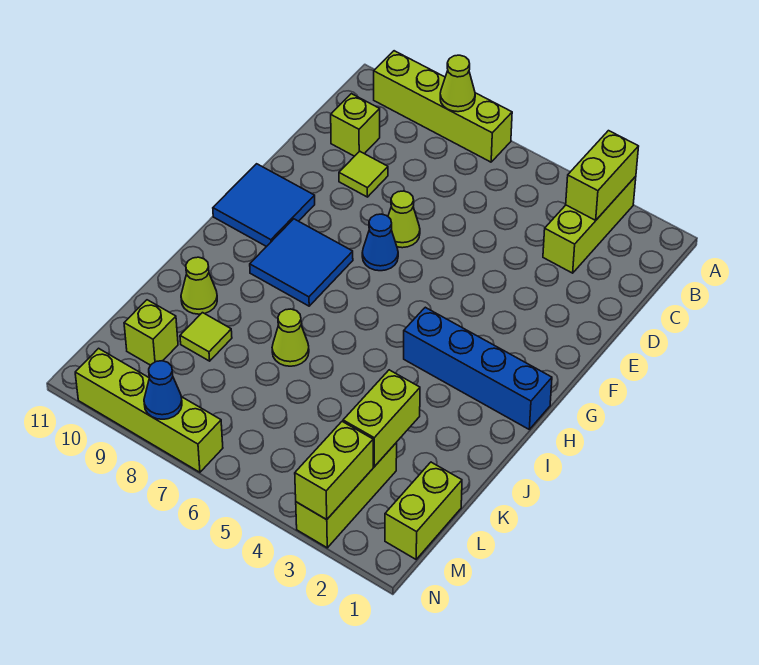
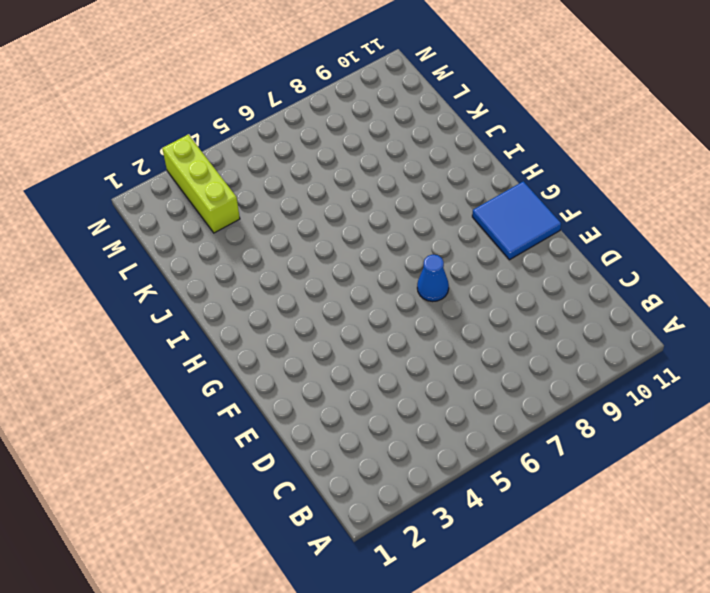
none -> lime brick A3:C3 level 1
none -> lime brick A7:A10 level 1
none -> lime brick C10 level 1

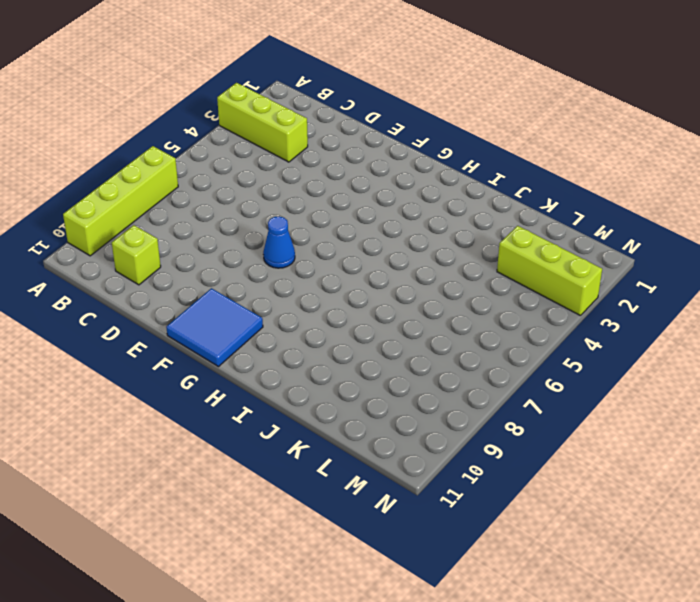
none -> lime tile D9 level 1
none -> lime cone E7 level 1
none -> blue tile G8:H9 level 1

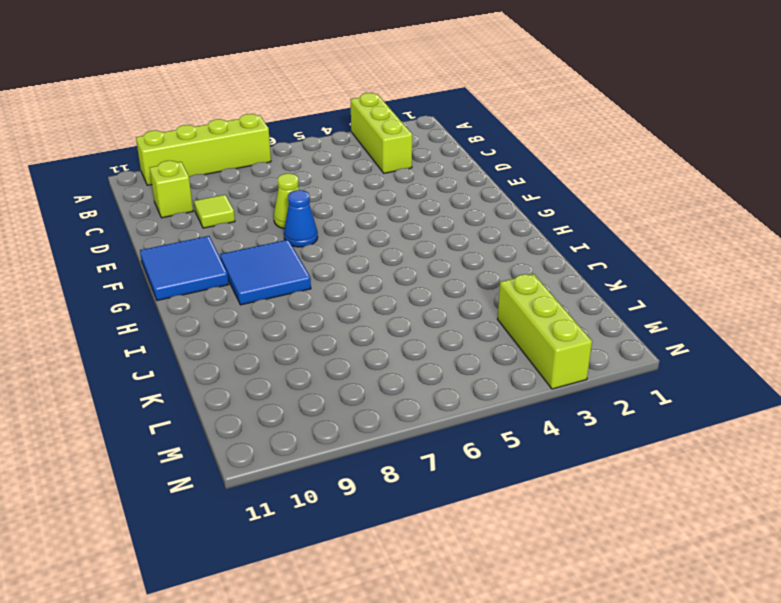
none -> blue brick H1:H4 level 1
none -> lime cone J7 level 1
none -> lime cone J10 level 1

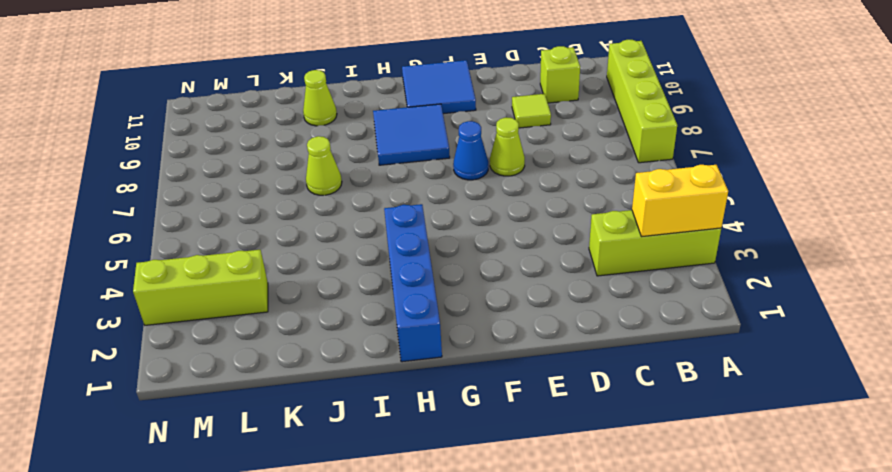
yellow brick A3:B3 level 2 -> lime brick A3:B3 level 2
none -> lime tile K9 level 1
none -> lime brick L1:M1 level 1
none -> lime brick L10 level 1

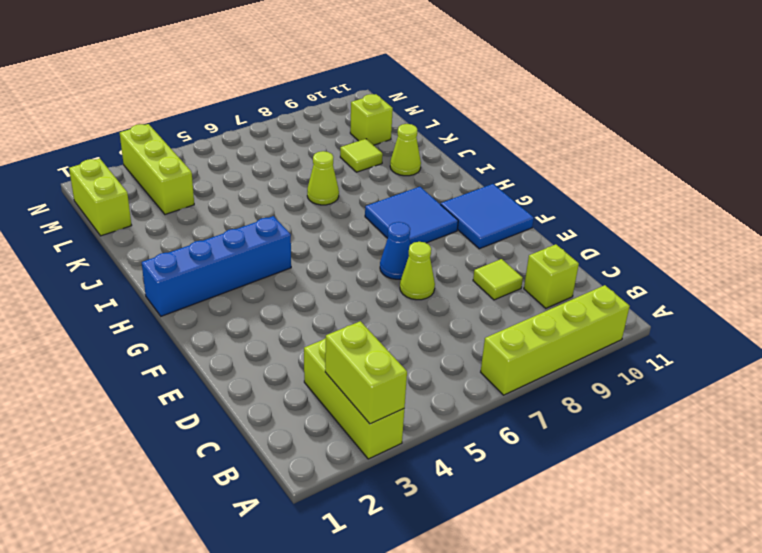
none -> lime brick N7:N10 level 1
none -> lime cone A8 level 2
none -> lime brick K3:L3 level 2

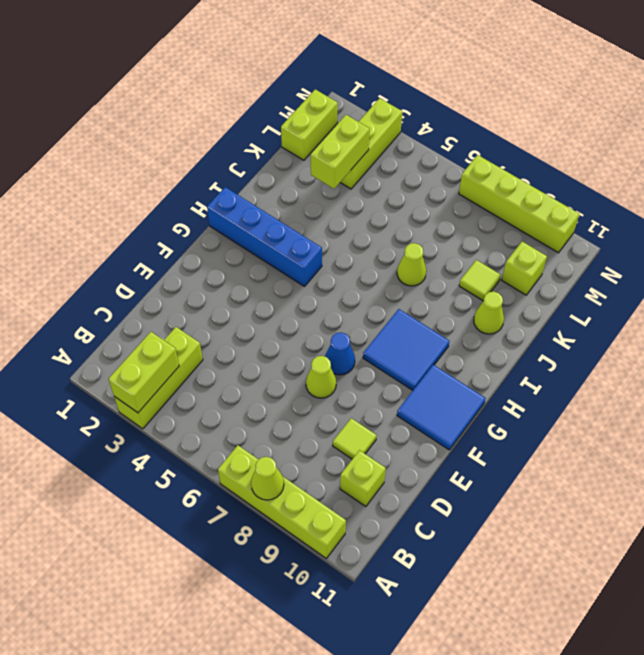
none -> lime brick M3:N3 level 2
none -> blue cone N8 level 2

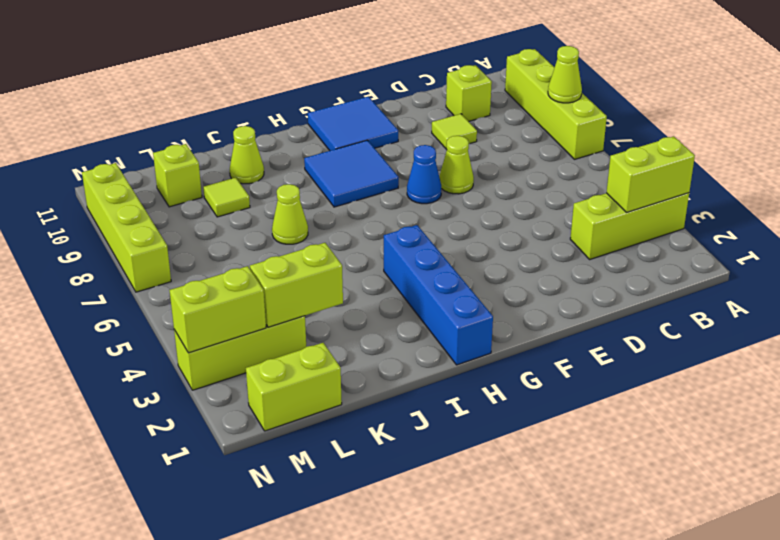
none -> blue cone N8 level 2

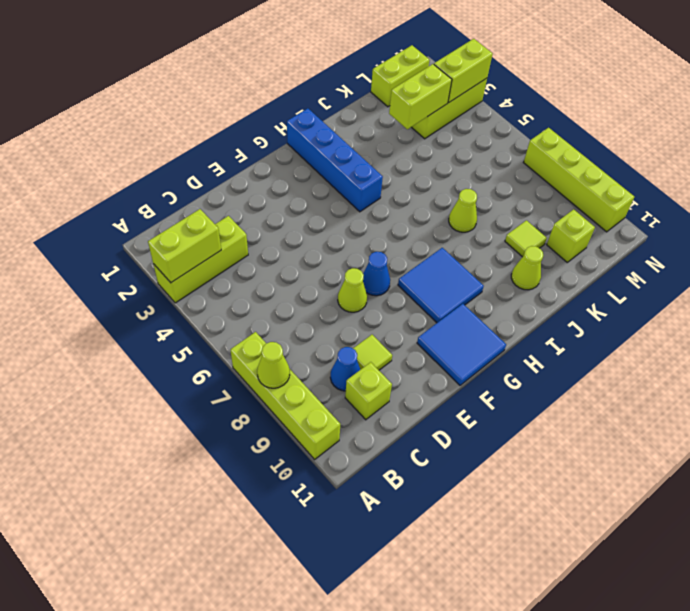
blue cone C9 level 1 -> blue cone N8 level 2

